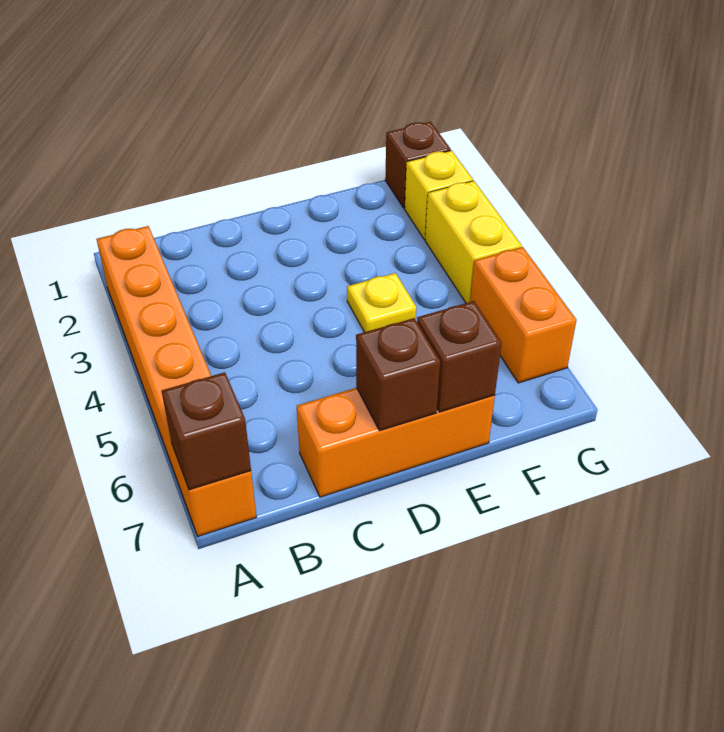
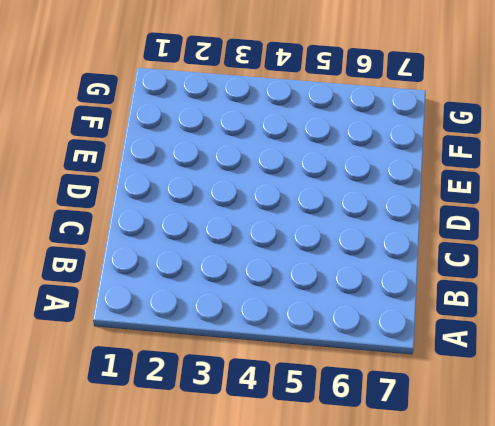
none -> orange brick A2:A7 level 1
none -> orange brick C7:E7 level 1

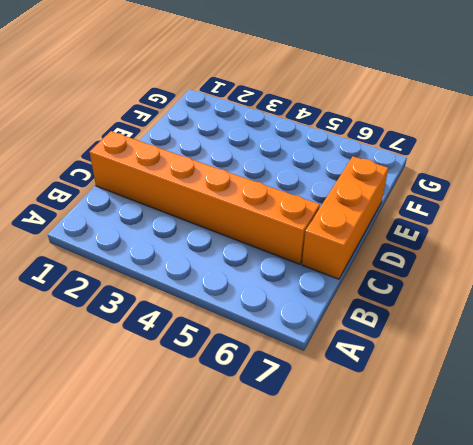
orange brick C1:C6 level 1 -> orange brick A2:A7 level 1
none -> yellow plate E4 level 1
none -> brown brick G1 level 1

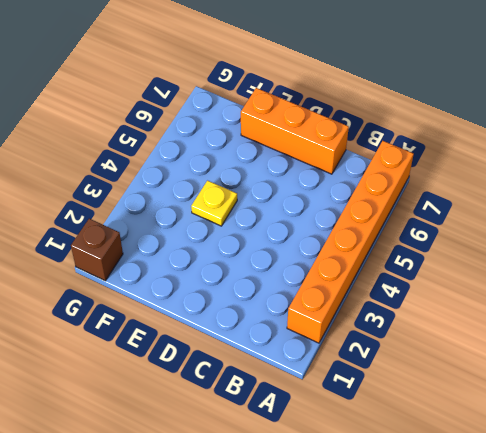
none -> yellow brick G2 level 1
none -> yellow brick G3:G4 level 1

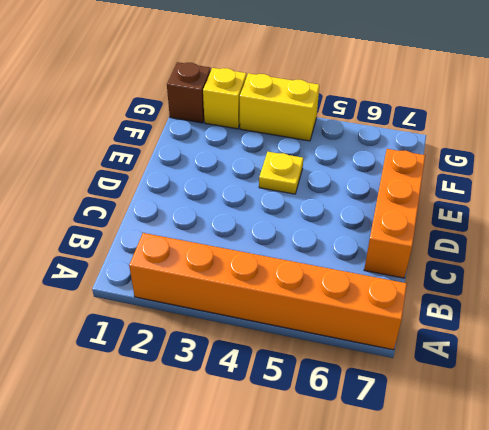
none -> orange brick G5:G6 level 1
none -> brown brick A7 level 2

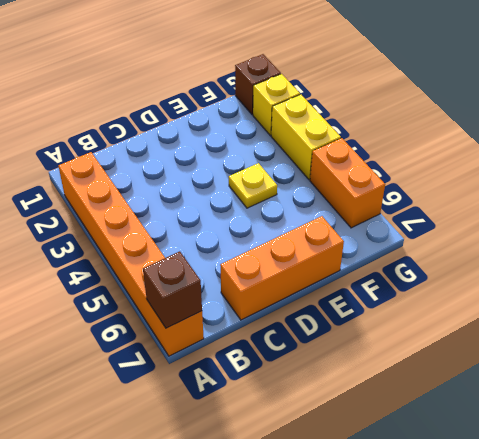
none -> brown brick D7 level 2
none -> brown brick E7 level 2

